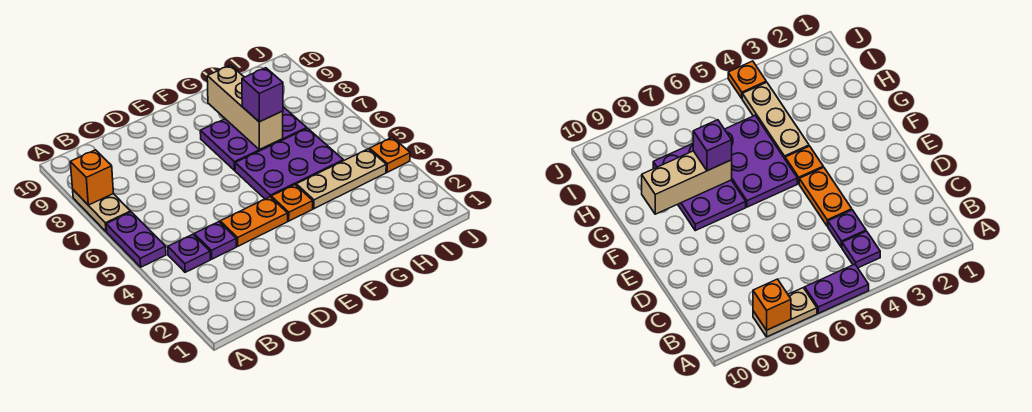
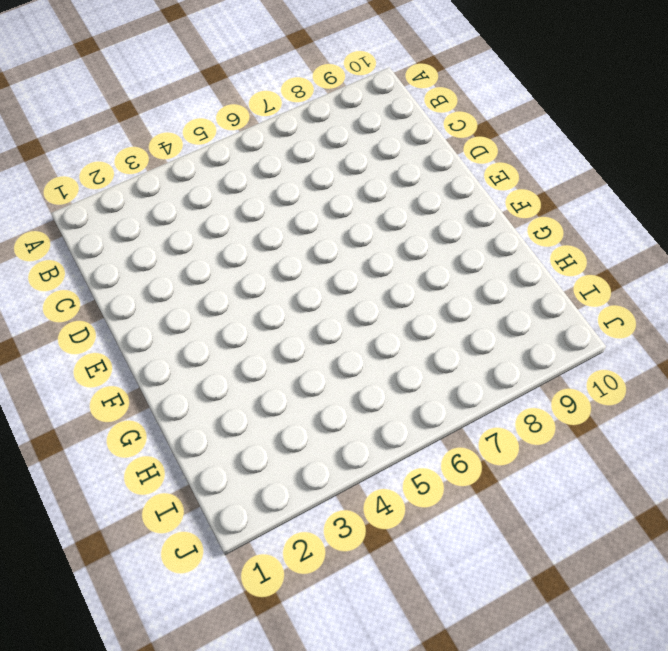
none -> purple plate A5:A6 level 1
none -> tan plate A7:A8 level 1
none -> purple plate B4 level 1

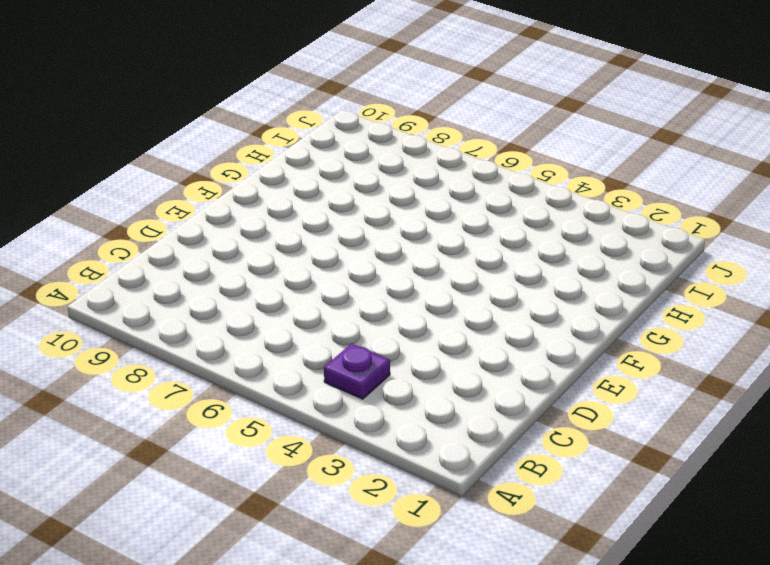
none -> purple plate A5:A6 level 1
none -> tan plate A7:A8 level 1
none -> purple plate C4 level 1

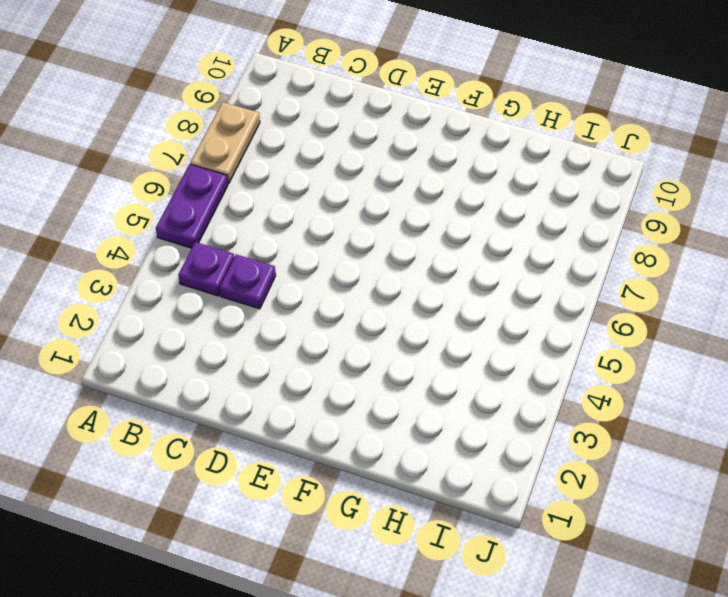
none -> orange plate D4:E4 level 1
none -> orange plate F4 level 1
none -> purple plate F5:H6 level 1

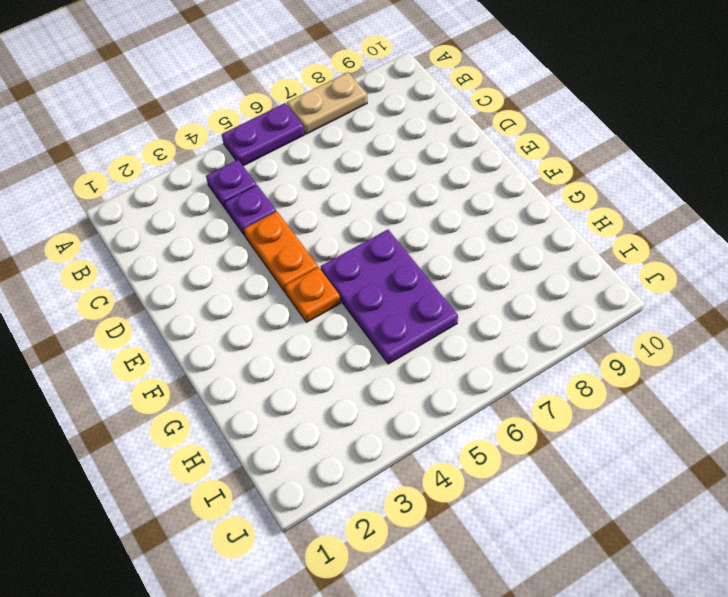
none -> purple plate F7:H8 level 1
none -> tan plate G4:I4 level 1
none -> orange plate J4 level 1

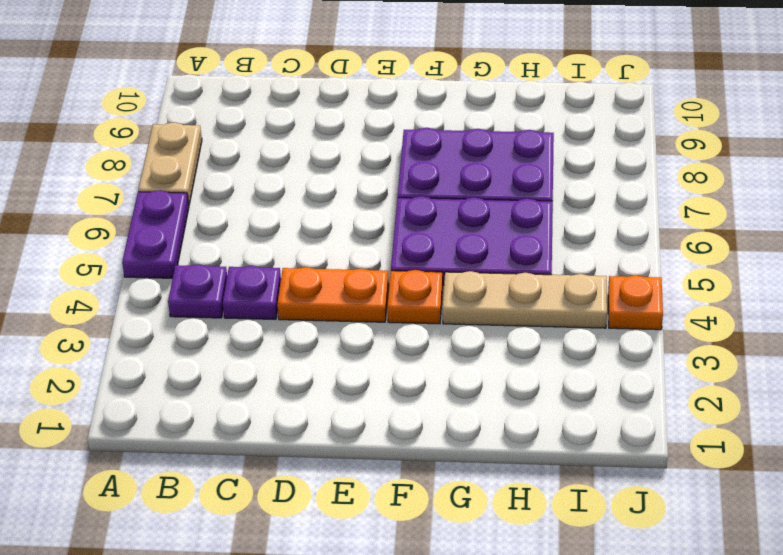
none -> orange brick A8 level 2
none -> tan brick G7:G9 level 2
none -> purple brick G7 level 3

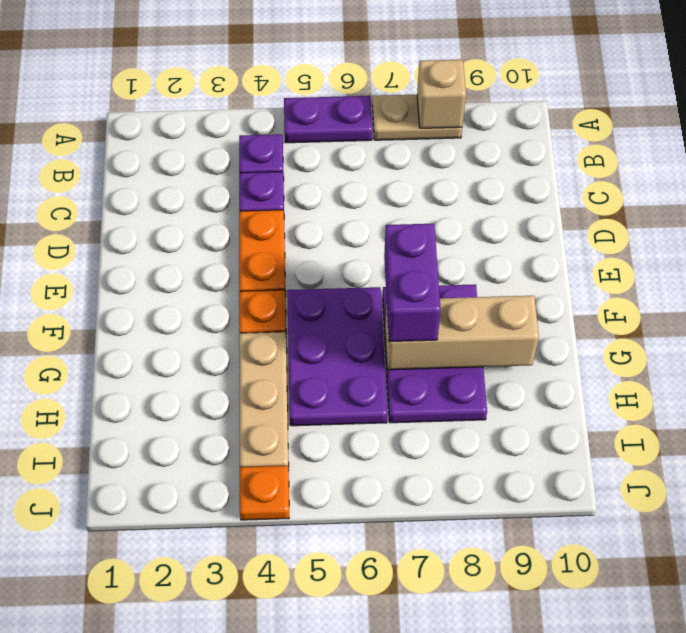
tan brick A8 level 2 -> orange brick A8 level 2
purple brick F7:G7 level 3 -> purple brick G7 level 3

